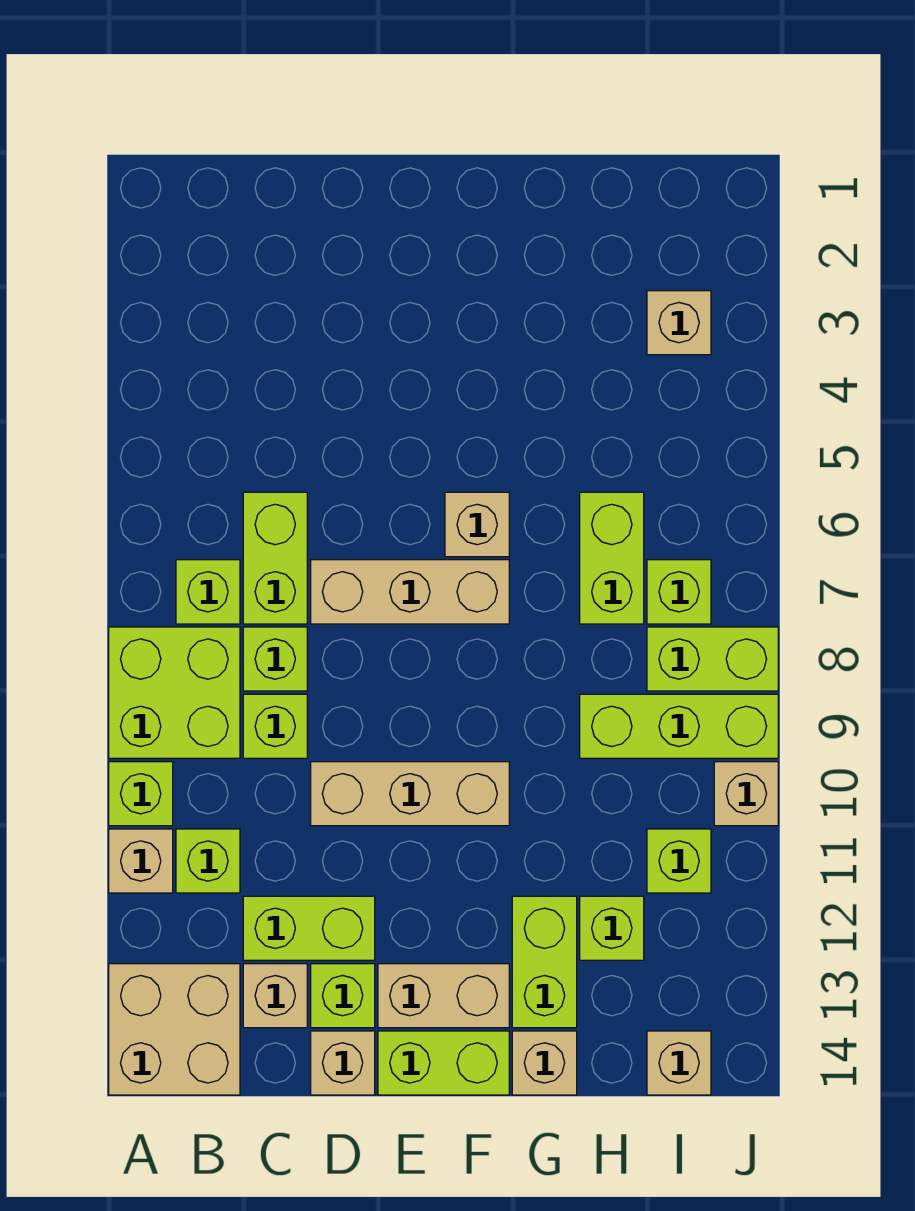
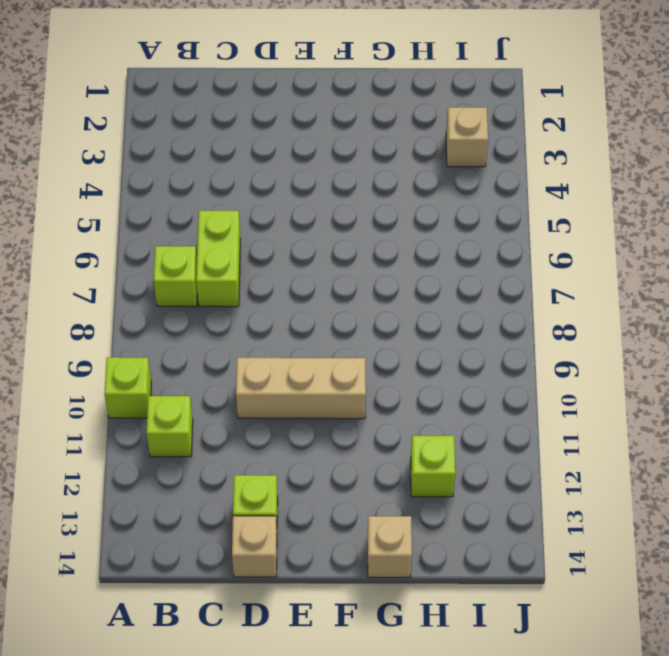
none -> lime brick A8:B9 level 1
none -> tan brick A11 level 1
none -> tan brick A13:B14 level 1

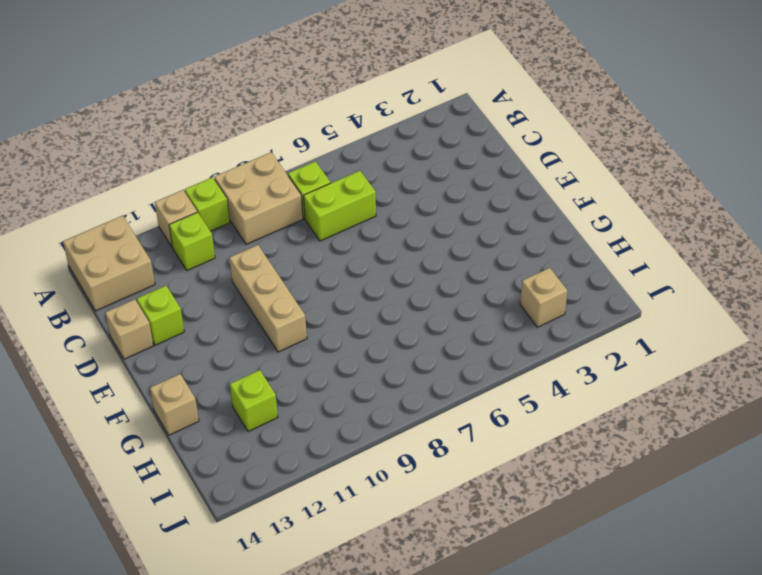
tan brick A8:B9 level 1 -> lime brick A8:B9 level 1
none -> lime brick C8 level 1
none -> lime brick C9 level 1
none -> lime brick C12:D12 level 1

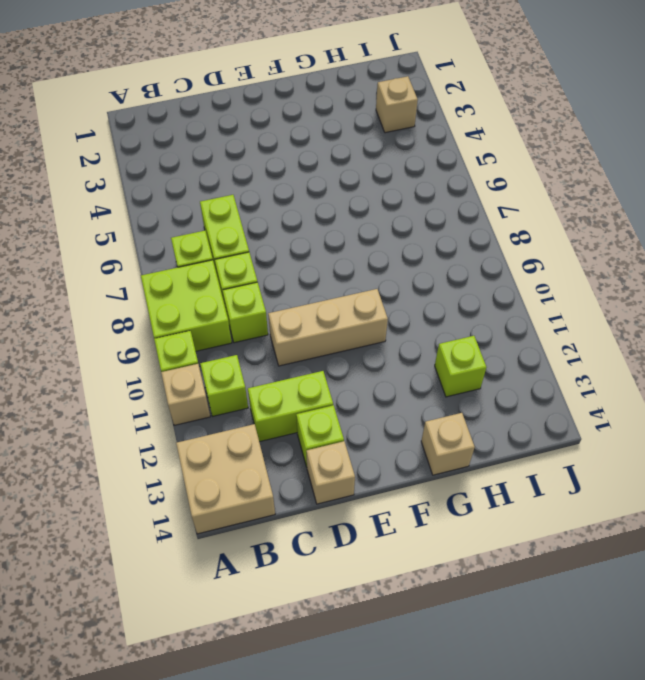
none -> tan brick C13 level 1
none -> tan brick D7:F7 level 1
none -> tan brick E13:F13 level 1

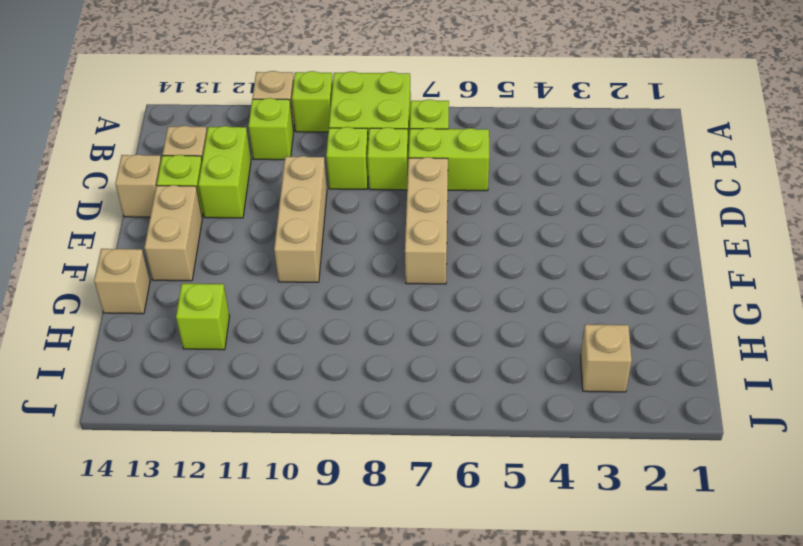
none -> tan brick A13:B14 level 1
none -> lime brick E14:F14 level 1
none -> tan brick F6 level 1

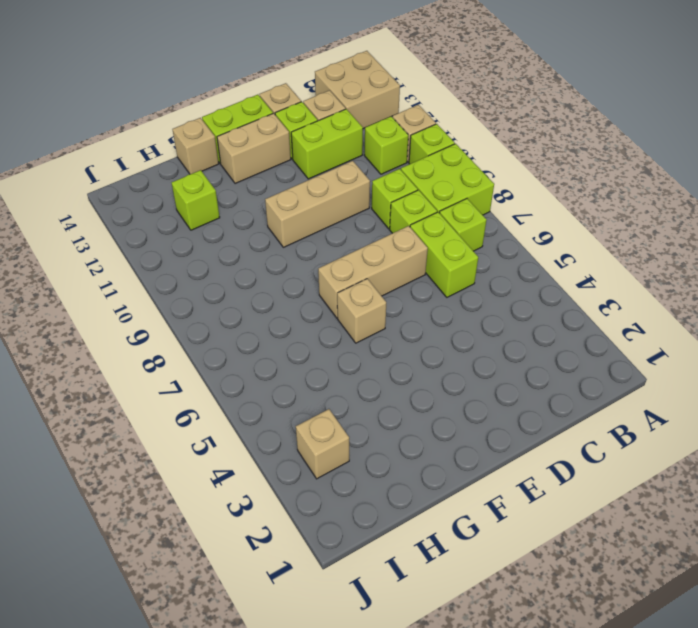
none -> lime brick G12:G13 level 1
none -> lime brick H6:H7 level 1
none -> lime brick H9:J9 level 1

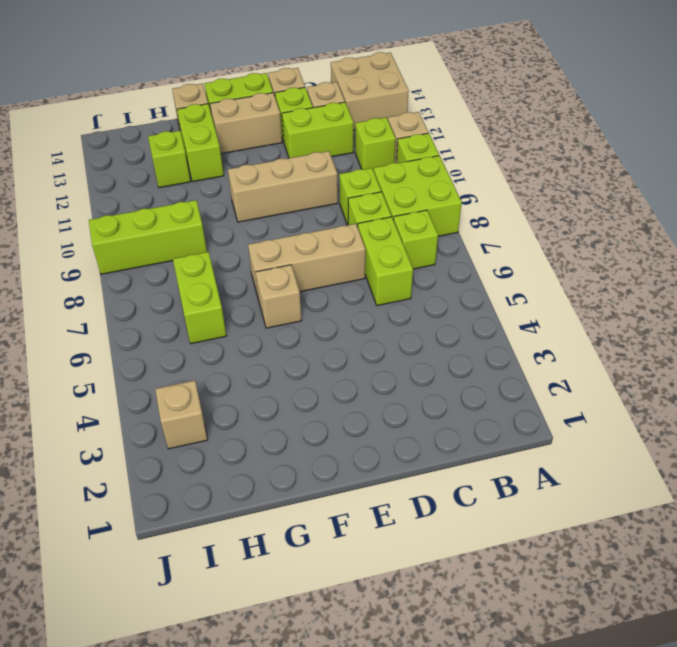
none -> lime brick I7 level 1
none -> lime brick I8:J8 level 1
none -> lime brick I11 level 1

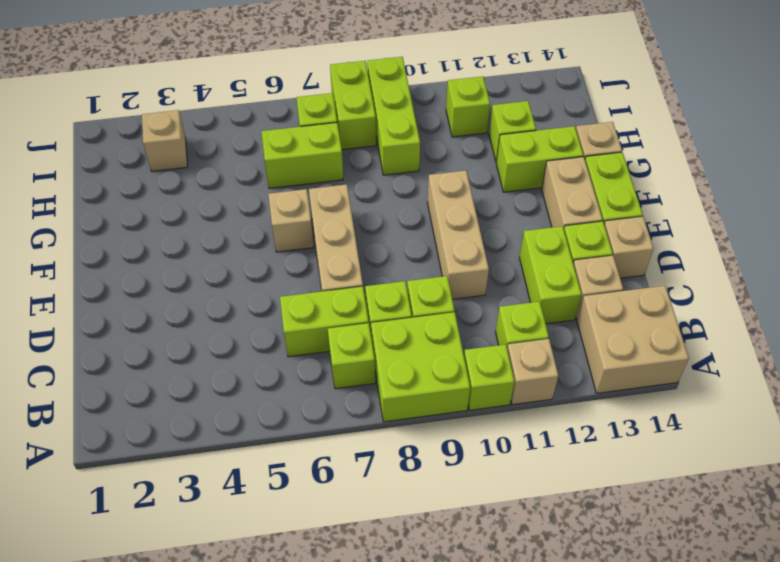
none -> tan brick I14 level 1
none -> tan brick J10 level 1

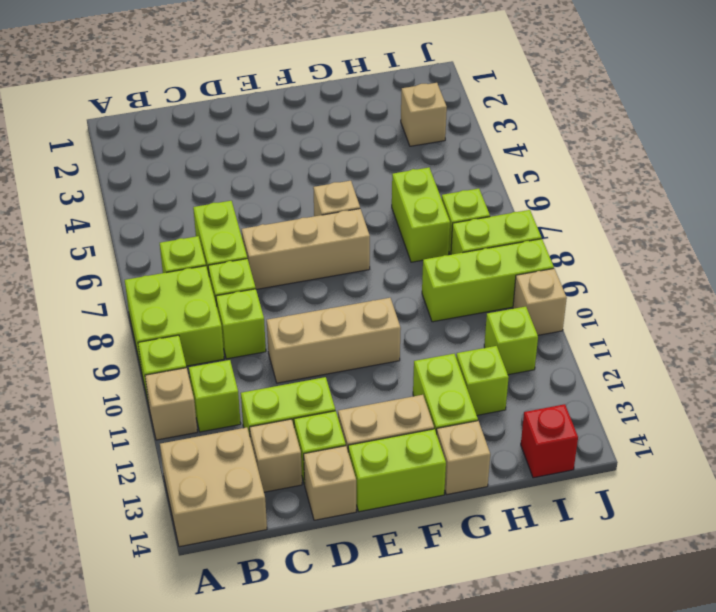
red brick I14 level 1 -> tan brick I14 level 1

